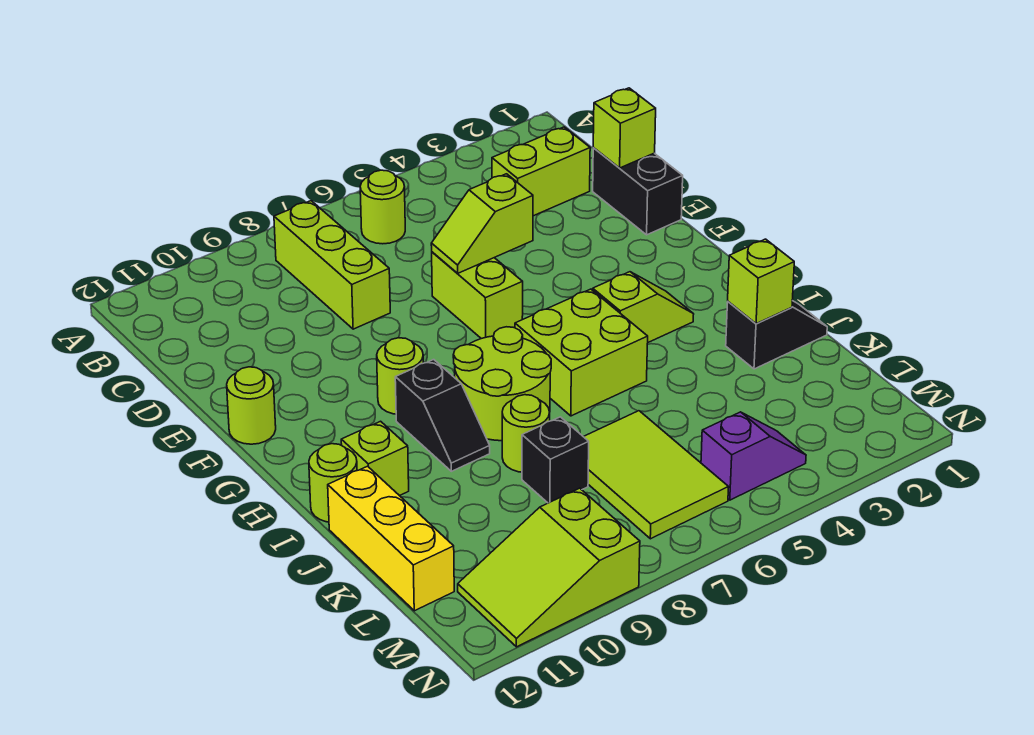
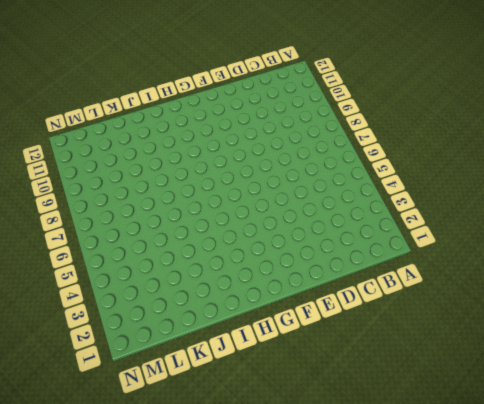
none -> lime round brick B6 level 1
none -> lime brick B8:D8 level 1
none -> lime brick C2:C3 level 1

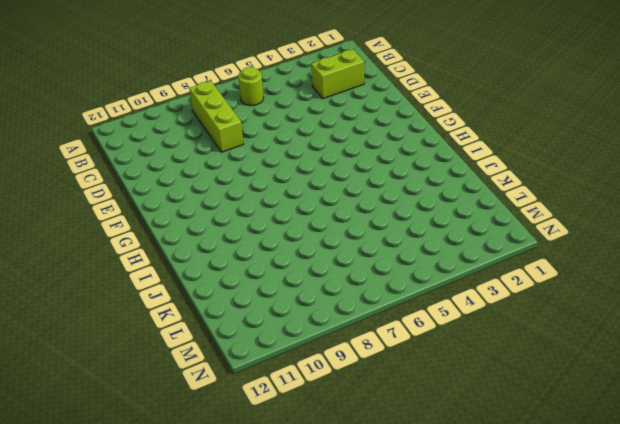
none -> black brick D1:E1 level 1
none -> lime brick E6:F6 level 1
none -> lime round brick F12 level 1

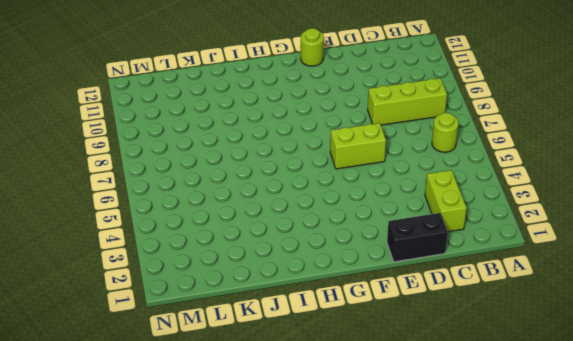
none -> lime round brick G9 level 1
none -> lime slope H3:H4 level 1 top 4
none -> lime brick H5:I6 level 1

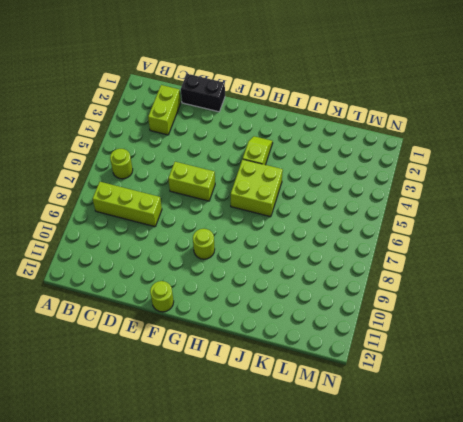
none -> lime round brick H7:I8 level 1
none -> black slope H9:I9 level 1 top H
none -> lime brick I11 level 1

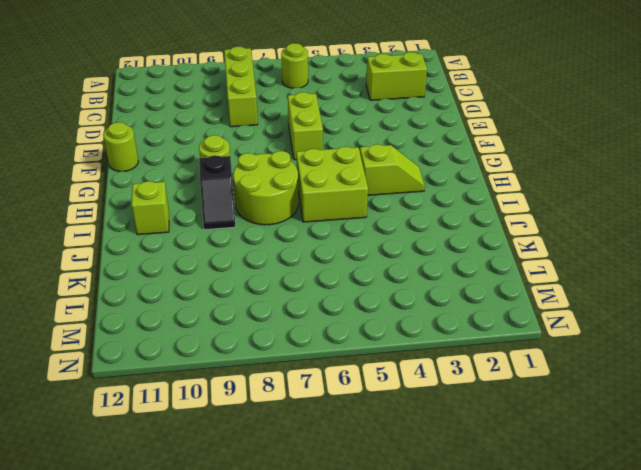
none -> black brick D1:E1 level 1
none -> lime round brick I12 level 1
none -> black slope J1:J2 level 1 top 2

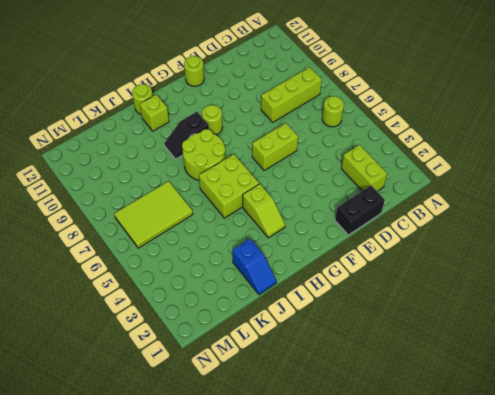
blue slope J1:J2 level 1 top 2 -> black slope J1:J2 level 1 top 2
none -> lime round brick J8 level 1
none -> yellow brick J12:L12 level 1
none -> black brick K8 level 1

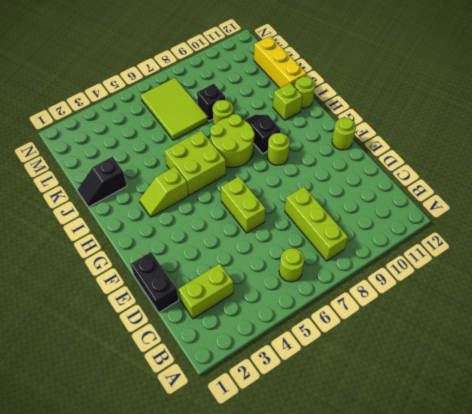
none -> purple slope M4:M5 level 1 top 5
none -> lime slope M9:N11 level 1 top 9
none -> lime brick D1 level 2

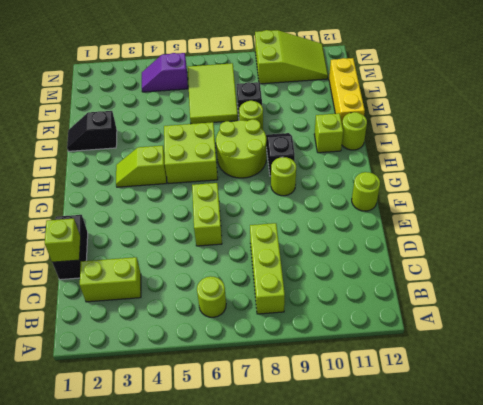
none -> lime slope E5:E6 level 2 top 5
none -> lime brick J2 level 2

